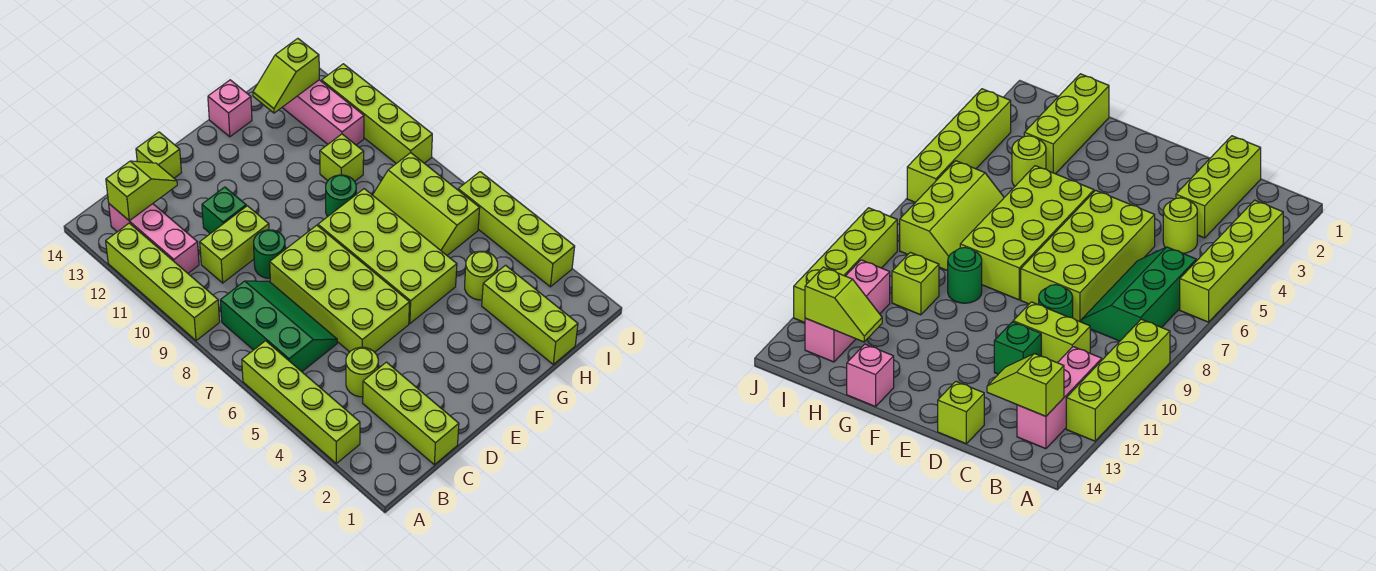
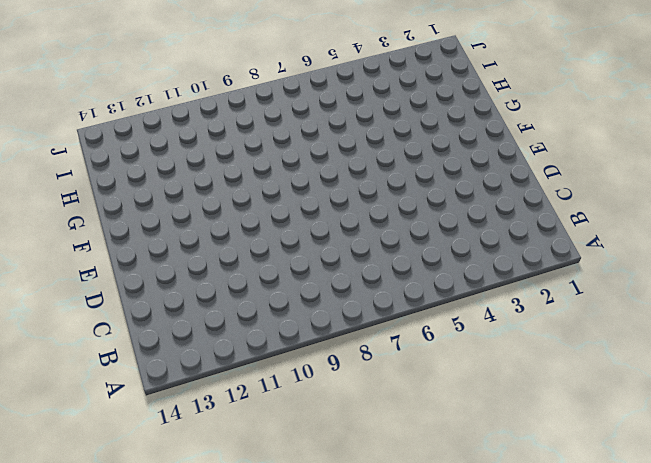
none -> lime brick A3:A6 level 1
none -> lime brick A9:A12 level 1
none -> green slope B6:C8 level 1 top B

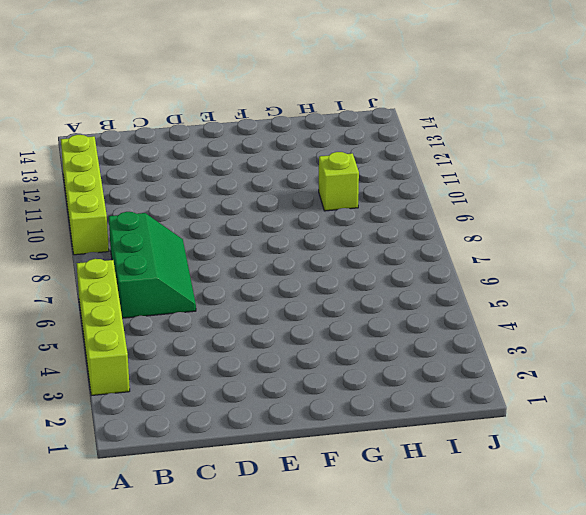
none -> pink brick B11:B13 level 1
none -> lime brick C1:C3 level 1
none -> lime round brick C4 level 1

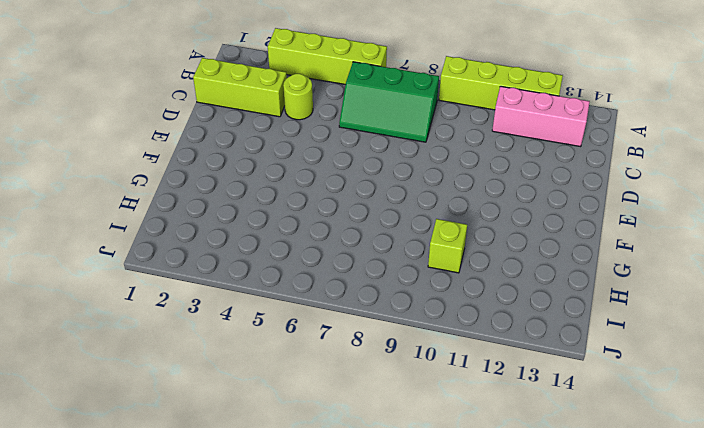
none -> lime brick C10:D10 level 1
none -> lime brick D5:E8 level 1
none -> green round brick D9 level 1

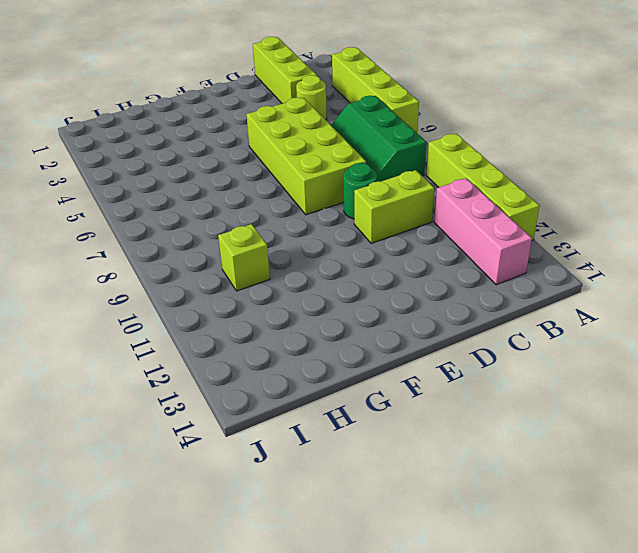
none -> green brick D11 level 1
none -> lime brick D14 level 1
none -> lime brick F5:G8 level 1

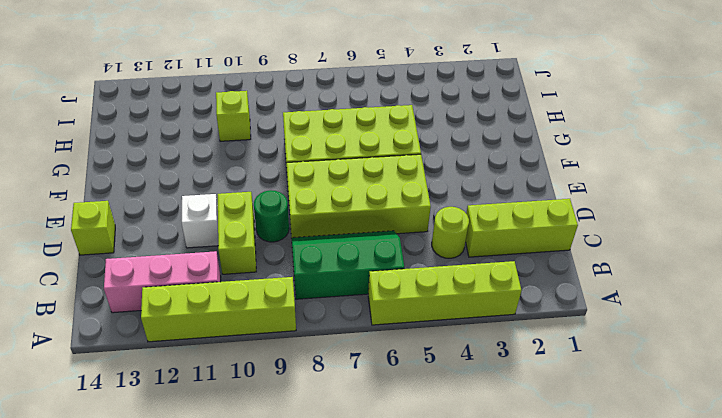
white brick D11 level 1 -> green brick D11 level 1
none -> green round brick G9 level 1
none -> pink brick G14 level 1
none -> lime brick H1:H3 level 1

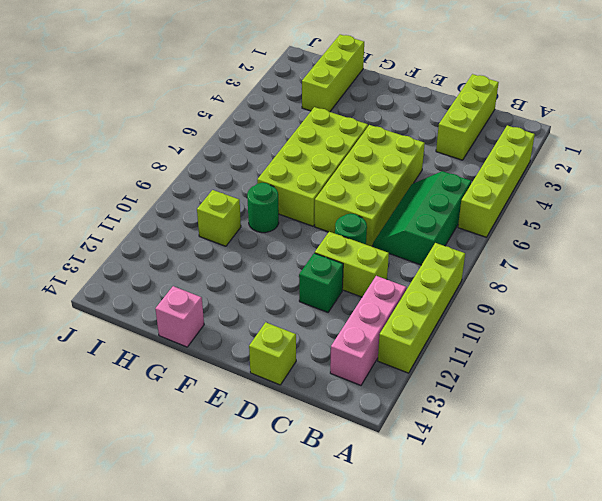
none -> lime round brick C4 level 1
none -> lime round brick H4 level 1
none -> lime slope H6:I8 level 1 top I

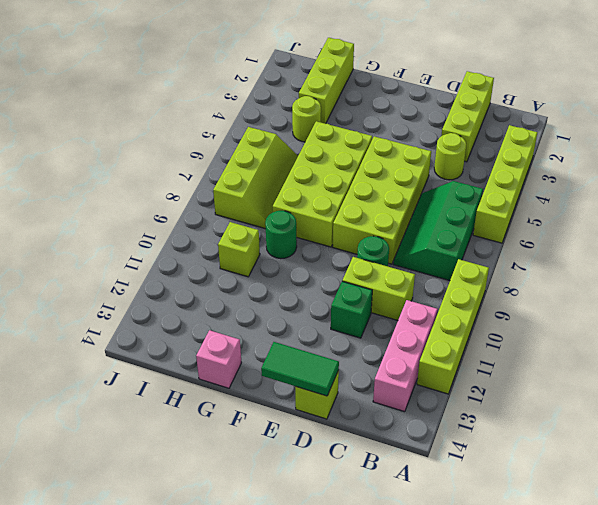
green tile D14:E14 level 2 -> none
none -> pink brick I11:I13 level 1
none -> lime brick J3:J6 level 1
none -> lime brick J9:J12 level 1

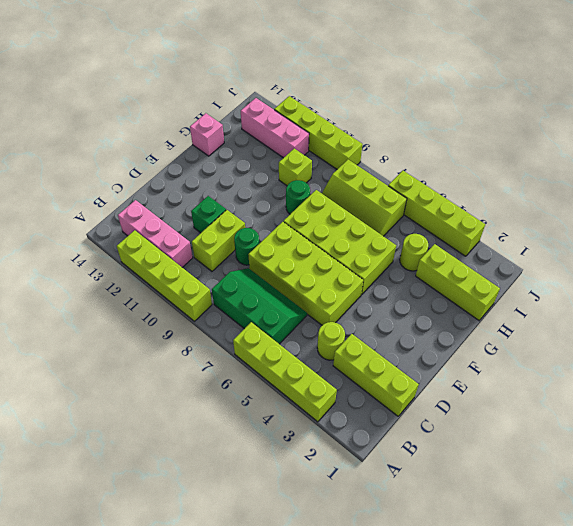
none -> lime brick D14 level 1
none -> lime slope B13:C13 level 2 top B
none -> lime slope H13:I13 level 2 top I

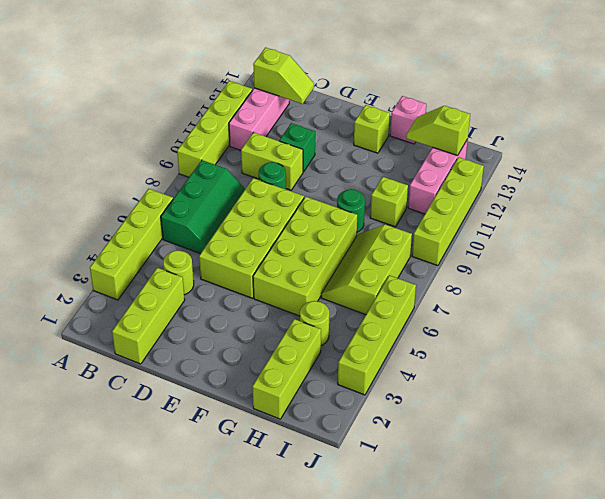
lime brick F13 level 1 -> lime brick D14 level 1

